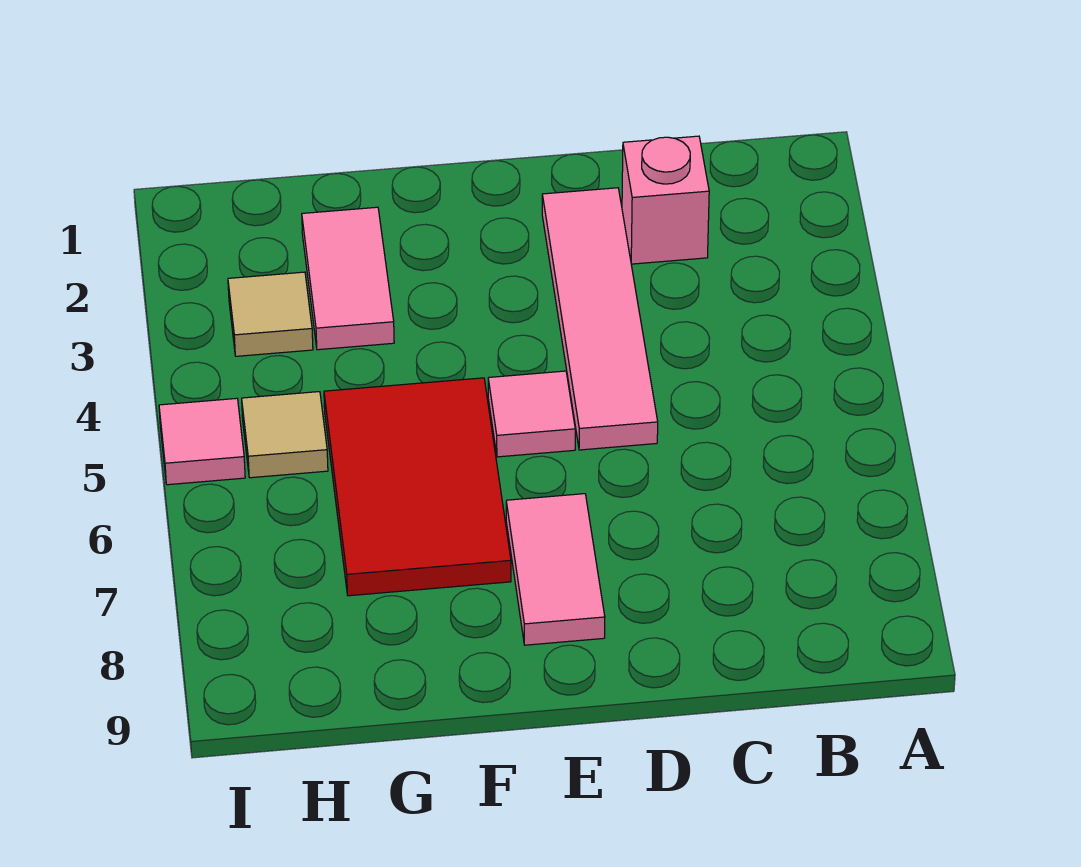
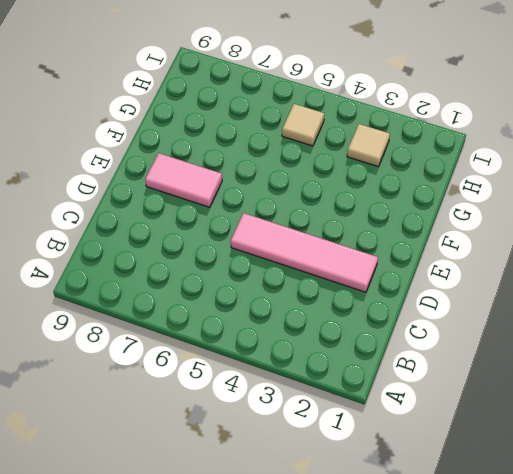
none -> pink brick C2 level 1
none -> pink tile E5 level 1

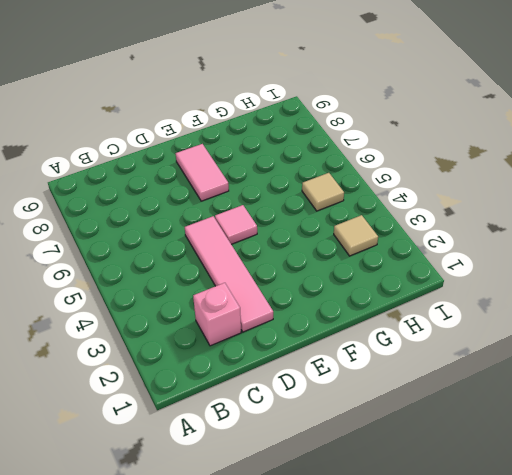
none -> red tile F5:G7 level 1
none -> pink tile G2:G3 level 1

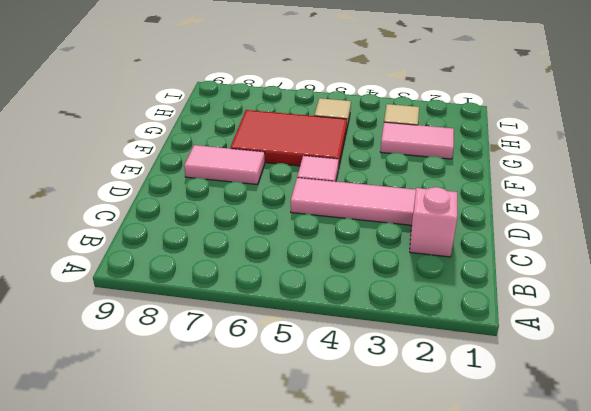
none -> pink tile I5 level 1

